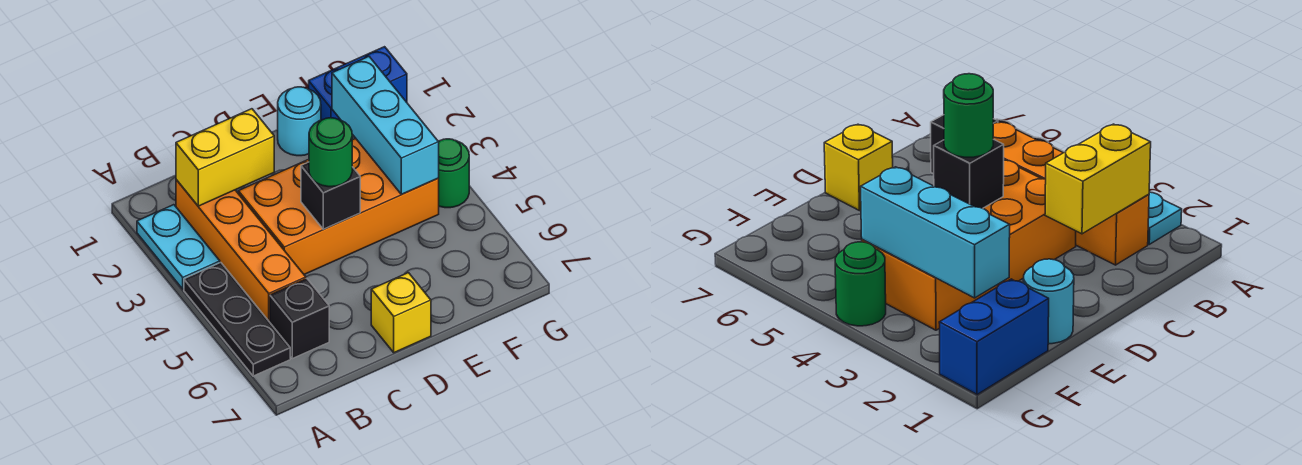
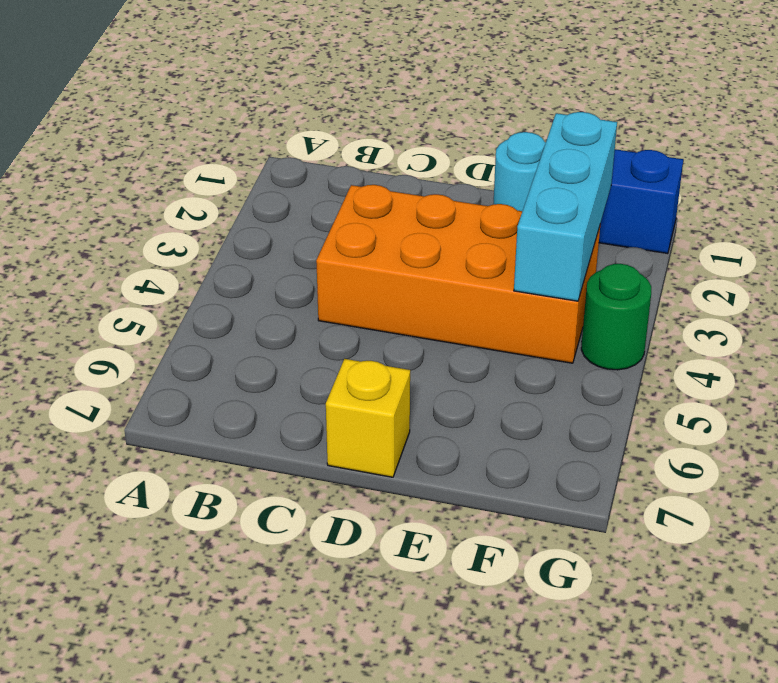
none -> cyan plate A2:A3 level 1
none -> black plate A4:A6 level 1
none -> orange brick B2:B5 level 1

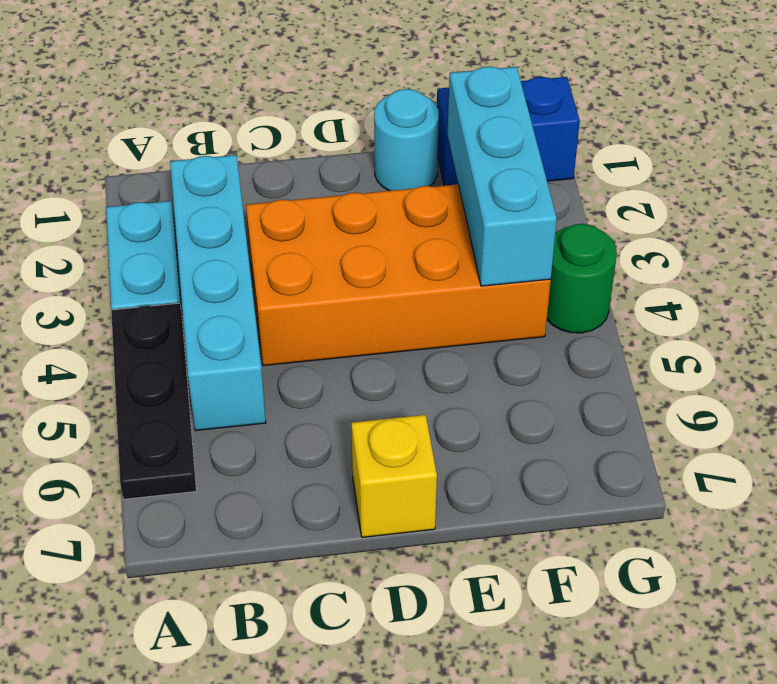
cyan brick B2:B5 level 1 -> orange brick B2:B5 level 1
none -> black brick B6 level 1
none -> yellow brick B2:C2 level 2
none -> black brick D4 level 2

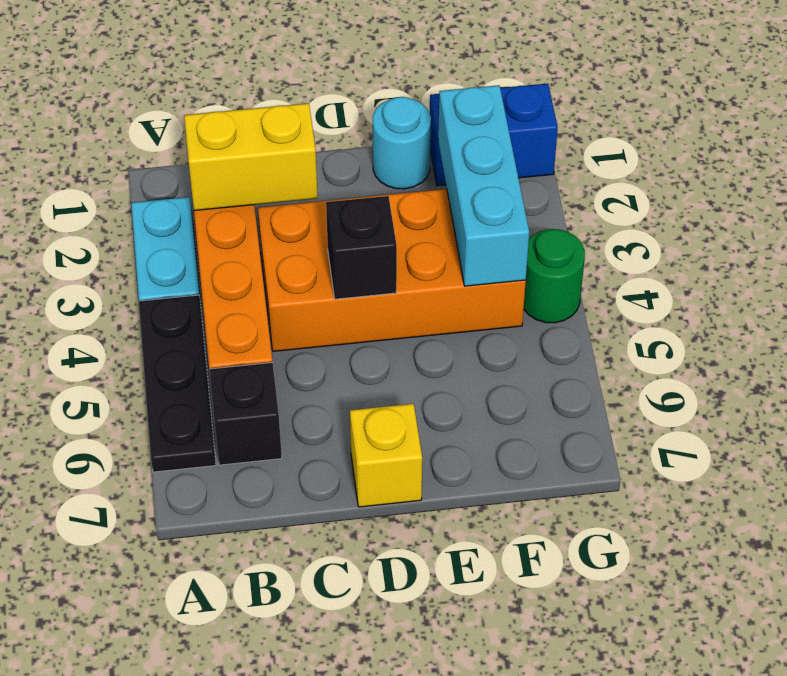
none -> green round brick D4 level 3

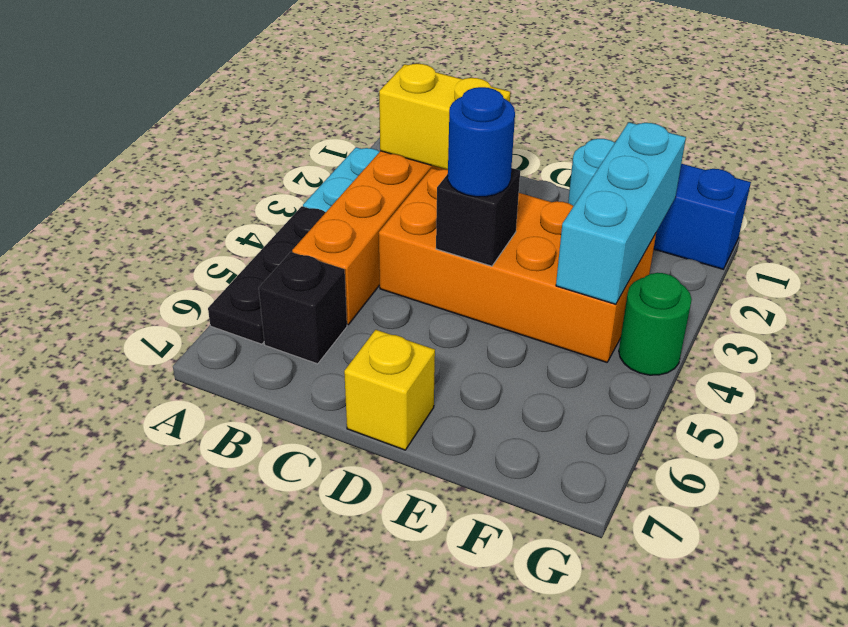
blue round brick D4 level 3 -> green round brick D4 level 3

